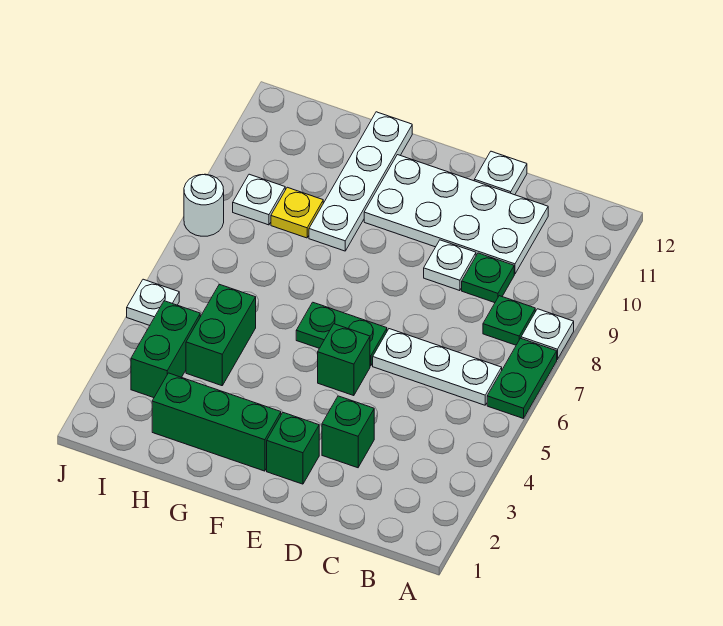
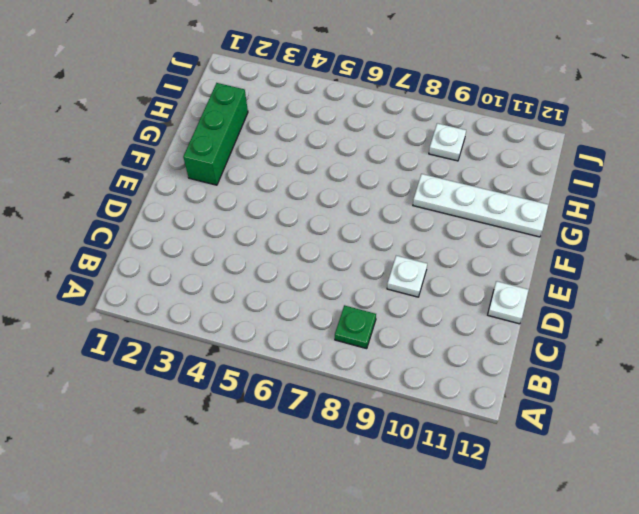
none -> green plate A6:A7 level 1
none -> white plate A8 level 1
none -> white plate B6:D6 level 1

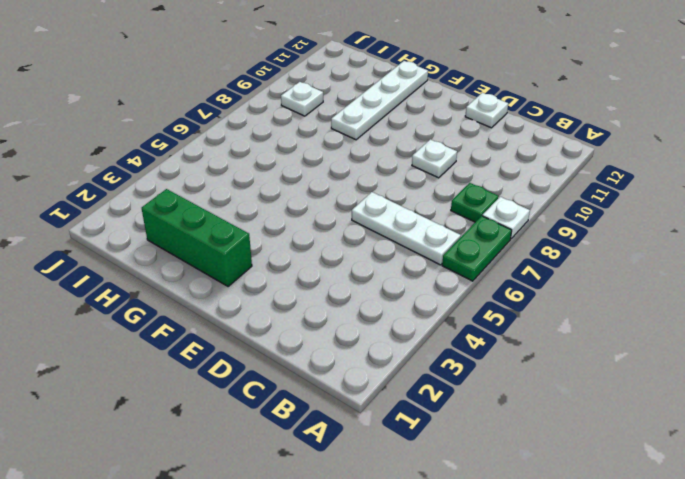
none -> green plate C9 level 1
none -> white plate C10:F11 level 1
none -> green brick D3 level 1

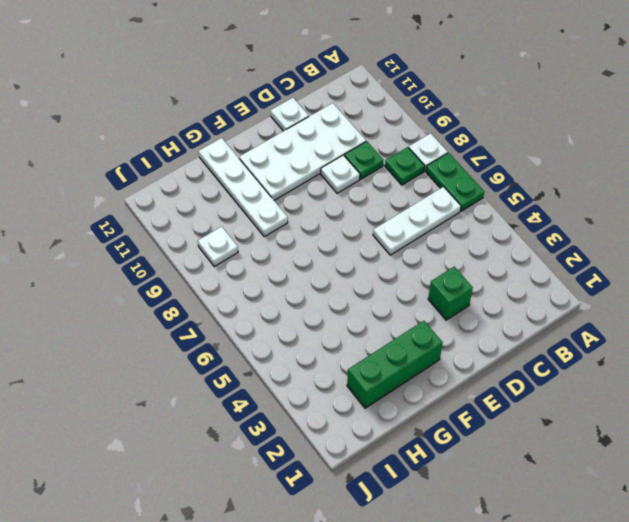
none -> green brick E2 level 1
none -> green brick E5 level 1
none -> green plate E6:F6 level 1

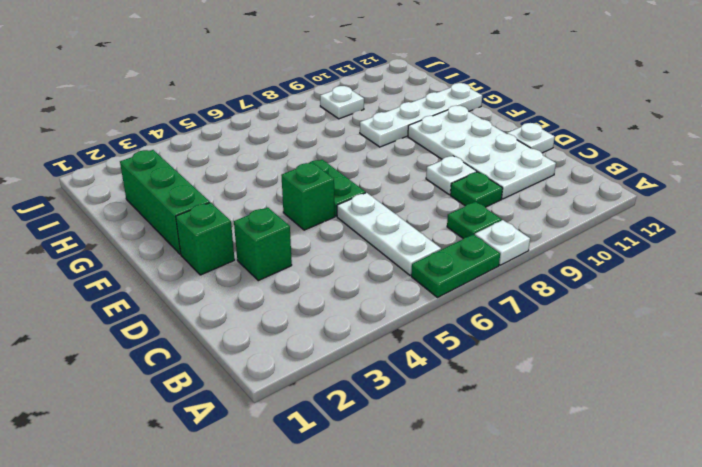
none -> green brick H4:H5 level 1
none -> yellow plate H9 level 1
none -> green brick I3:I4 level 1

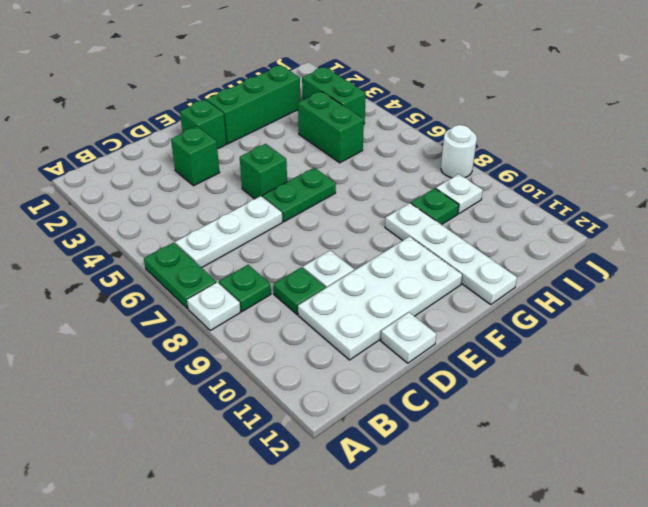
green plate H9 level 1 -> yellow plate H9 level 1
none -> white plate J5 level 1

